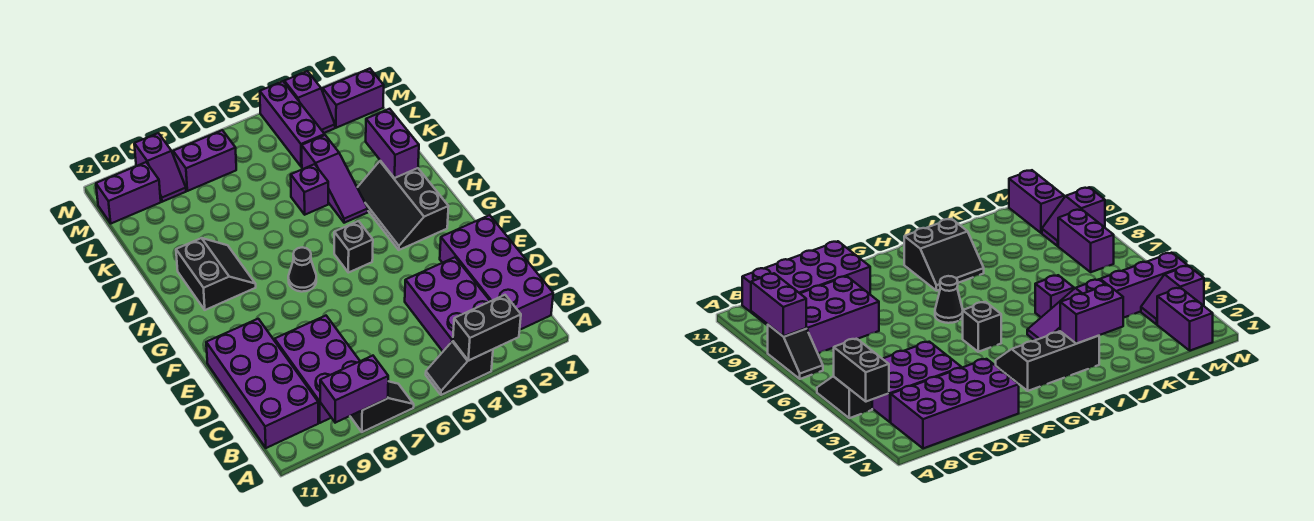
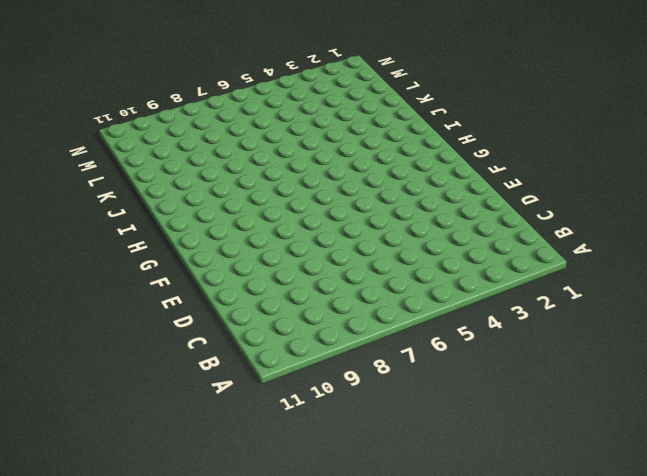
none -> black slope A4:A5 level 1 top 4
none -> black slope A7:A8 level 1 top 8
none -> purple brick B1:E2 level 1

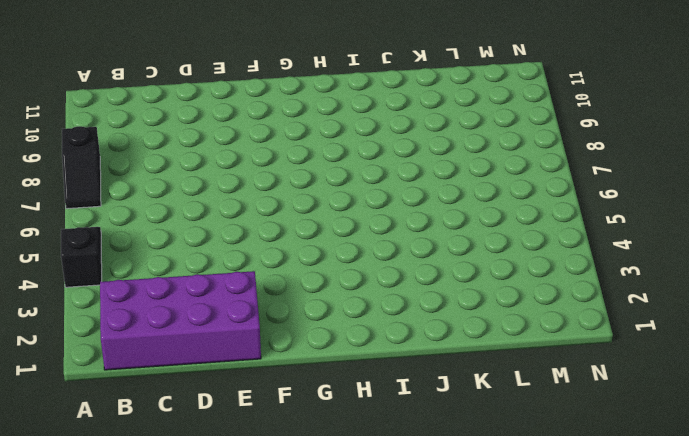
none -> purple brick B3:D4 level 1
none -> purple brick B8:D9 level 1
none -> purple brick B10:E11 level 1

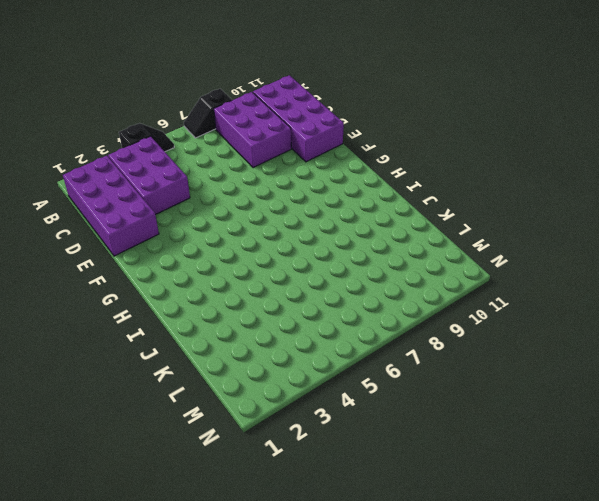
none -> black slope G2:I3 level 1 top 2
none -> black brick G5 level 1
none -> black cone G7 level 1

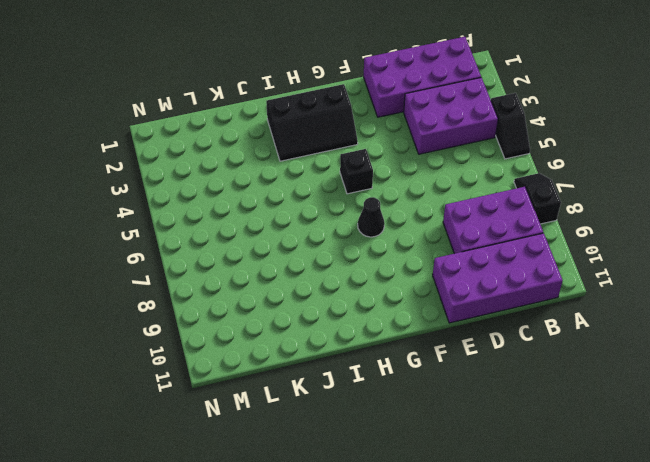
none -> black slope H9:I10 level 1 top 10
none -> purple slope I4:K4 level 1 top K
none -> purple brick J5 level 1

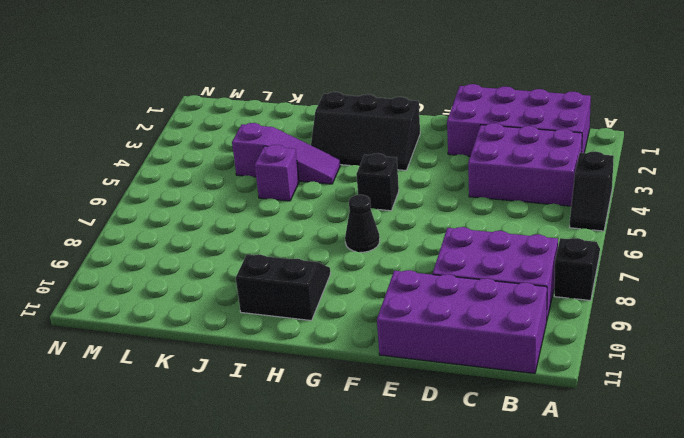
none -> purple brick L4:N4 level 1
none -> purple brick M1:M2 level 1
none -> purple slope M3:N3 level 1 top N

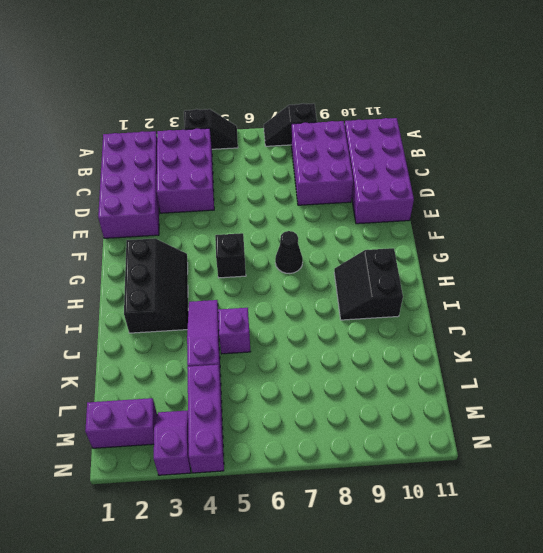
none -> purple brick M7:M8 level 1
none -> purple slope M9:N9 level 1 top N
none -> purple brick M10:M11 level 1

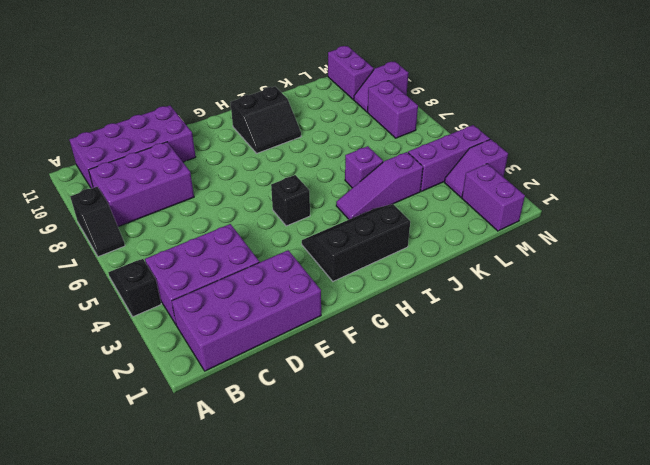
none -> black cone G7 level 1
none -> black brick A3:A4 level 2
none -> purple brick A8:A9 level 2

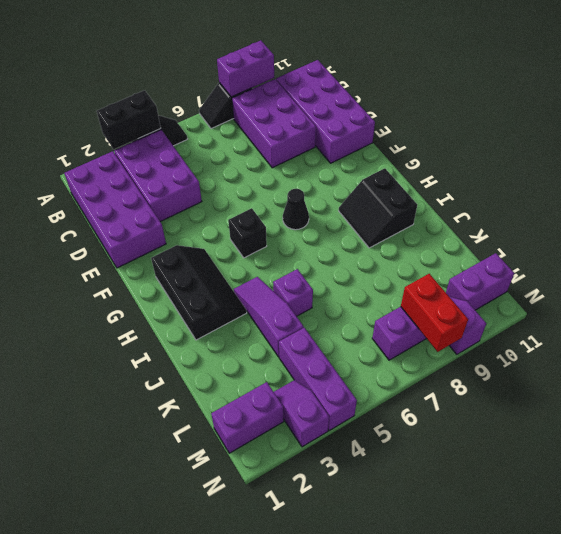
red brick M8:N8 level 2 -> none
none -> purple brick I2:J2 level 2

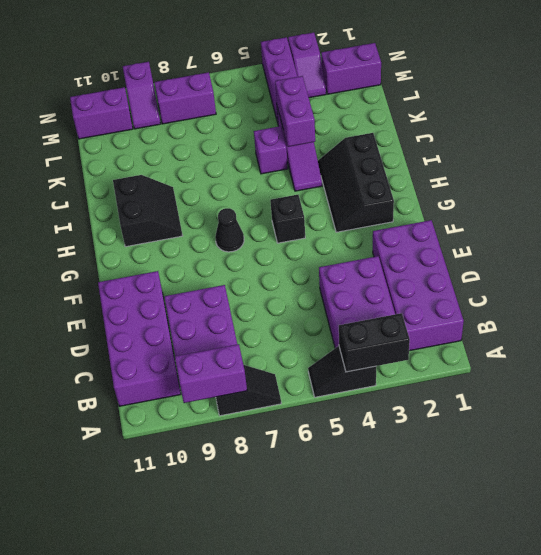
purple brick J4:K4 level 2 -> purple brick I2:J2 level 2

